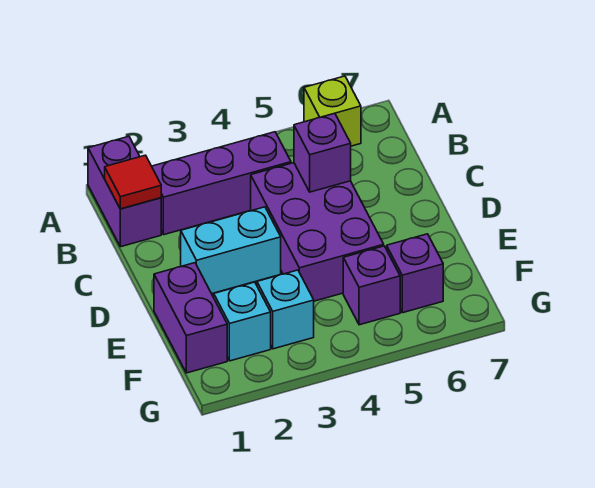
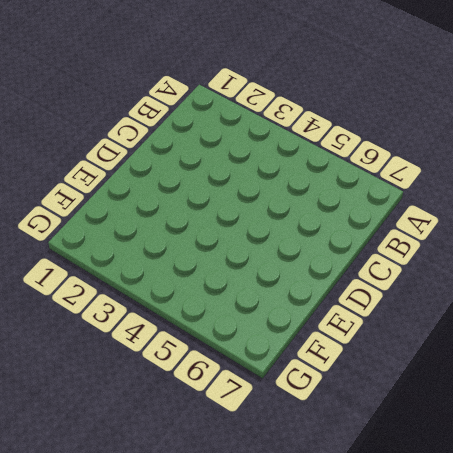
none -> purple brick A1:B1 level 1
none -> lime brick A6 level 1
none -> purple brick B2:B4 level 1

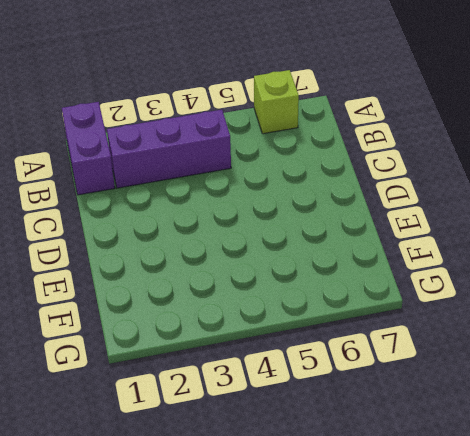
none -> purple brick C4:E5 level 1
none -> cyan brick D2:D3 level 1
none -> purple brick E1:F1 level 1

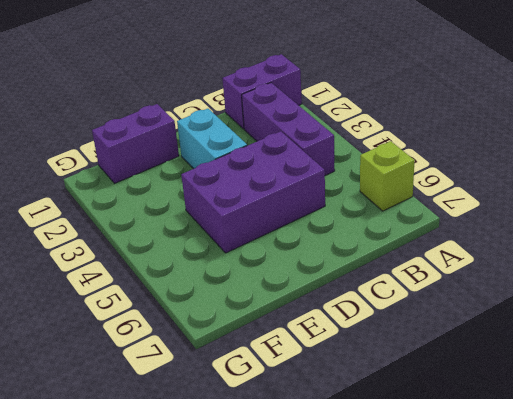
none -> cyan brick F2 level 1
none -> cyan brick F3 level 1
none -> purple brick F5 level 1

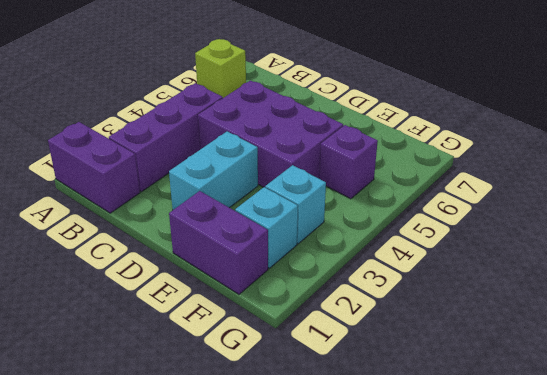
none -> purple brick F6 level 1
none -> red tile B1 level 2
none -> purple brick C5 level 2

